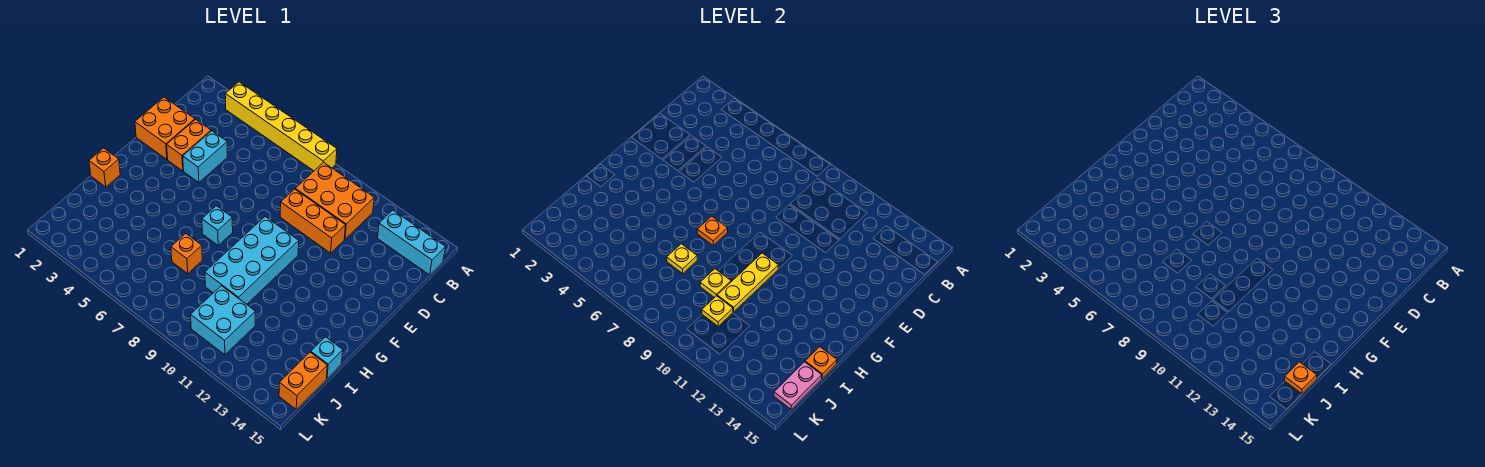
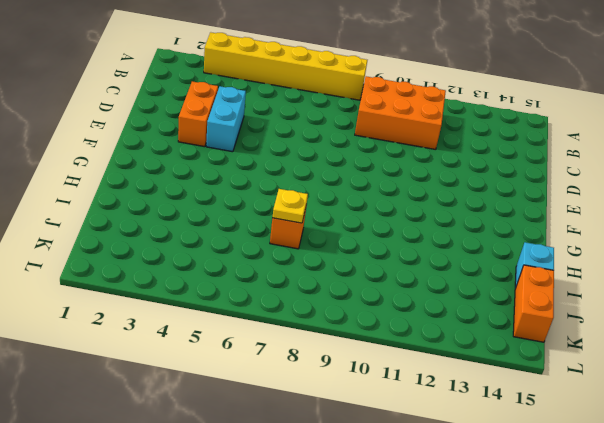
none -> cyan brick B13:B15 level 1
none -> orange brick D1:E2 level 1
none -> orange brick D9:D11 level 1

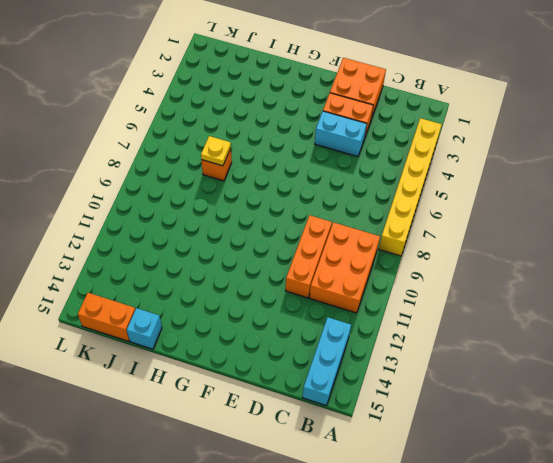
none -> cyan brick F9:I10 level 1
none -> cyan brick G7 level 1
none -> orange brick H1 level 1

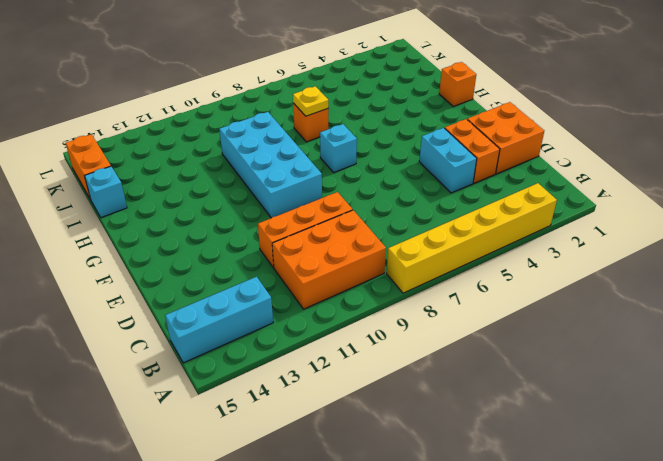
none -> cyan brick J10:K11 level 1
none -> orange plate G7 level 2
none -> yellow plate G10:I10 level 2

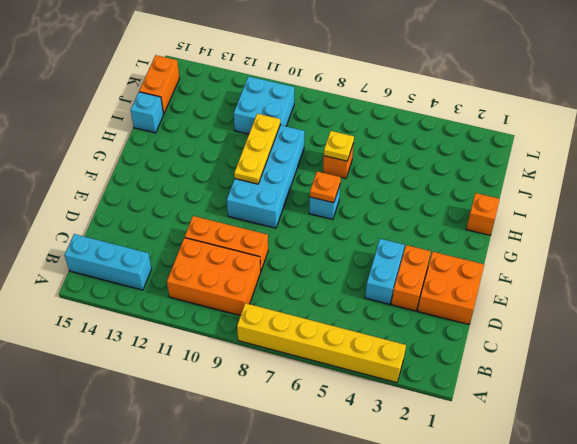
none -> yellow plate I9 level 2
none -> orange plate I15 level 2
none -> yellow plate J10 level 2

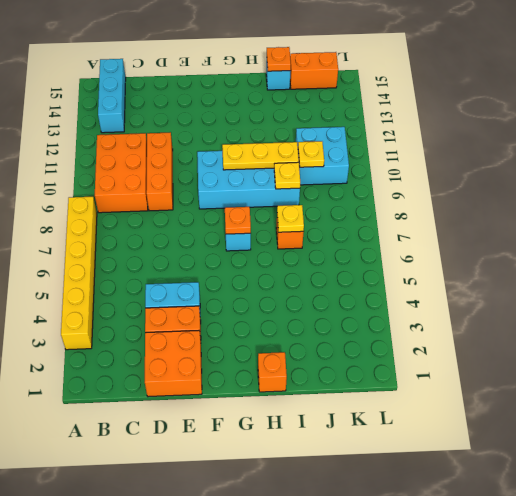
none -> pink plate J15:K15 level 2
none -> orange plate J15 level 3

